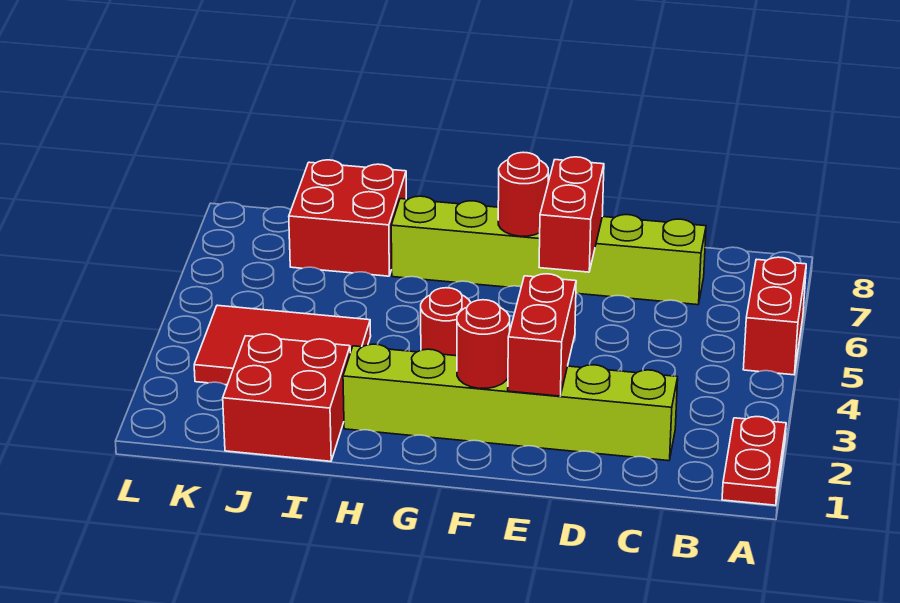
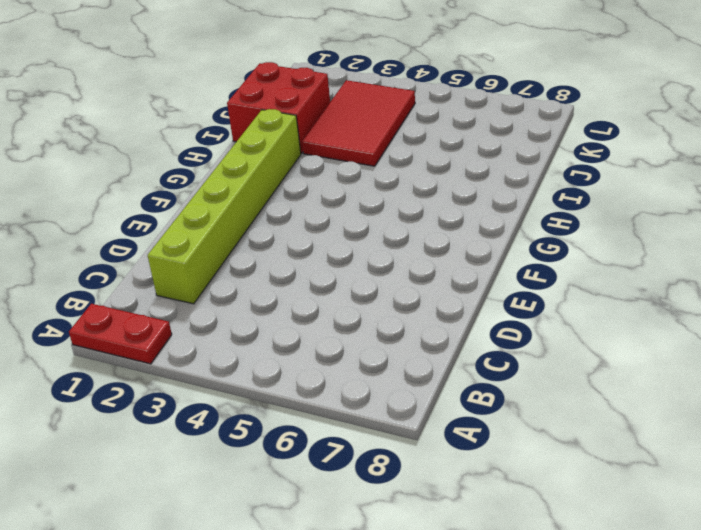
none -> red brick A5:A6 level 1
none -> lime brick C7:H7 level 1
none -> red round brick G4 level 1

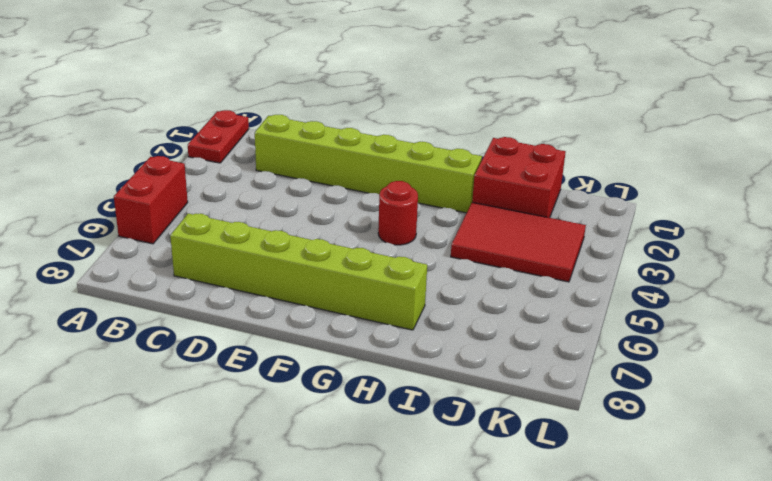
none -> red brick I7:J8 level 1
none -> red brick E2:E3 level 2
none -> red brick E6:E7 level 2

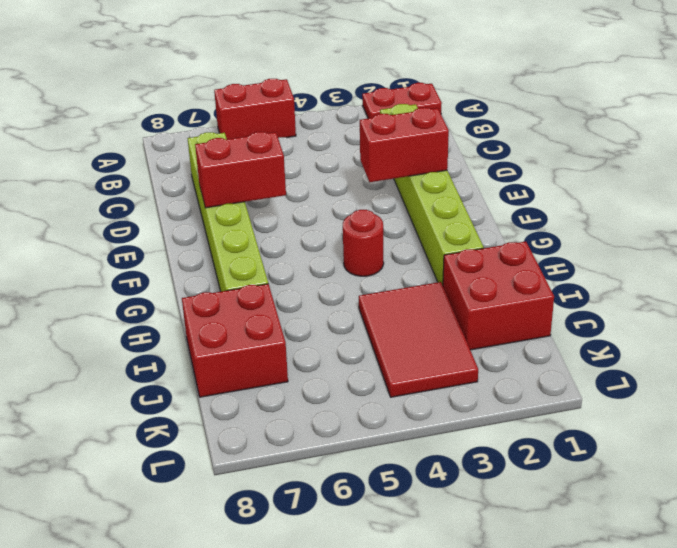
none -> red round brick F2 level 2
none -> red round brick F7 level 2

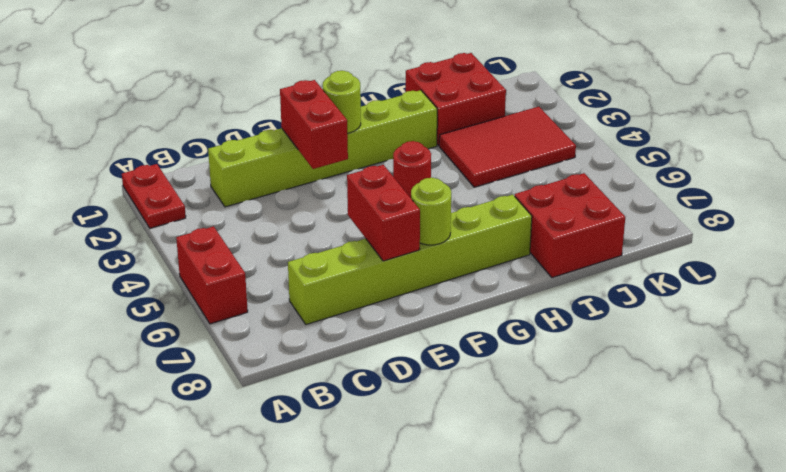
lime round brick F2 level 2 -> red round brick F2 level 2
lime round brick F7 level 2 -> red round brick F7 level 2

